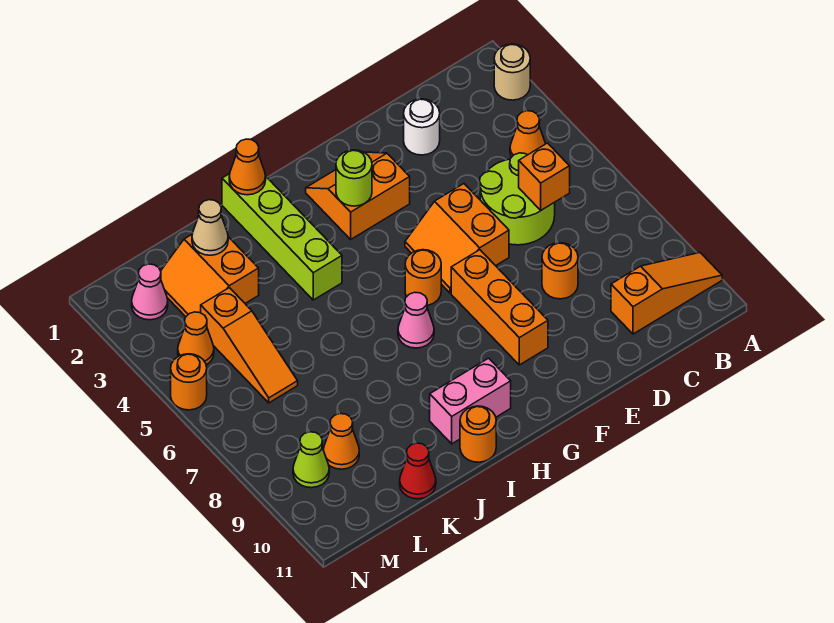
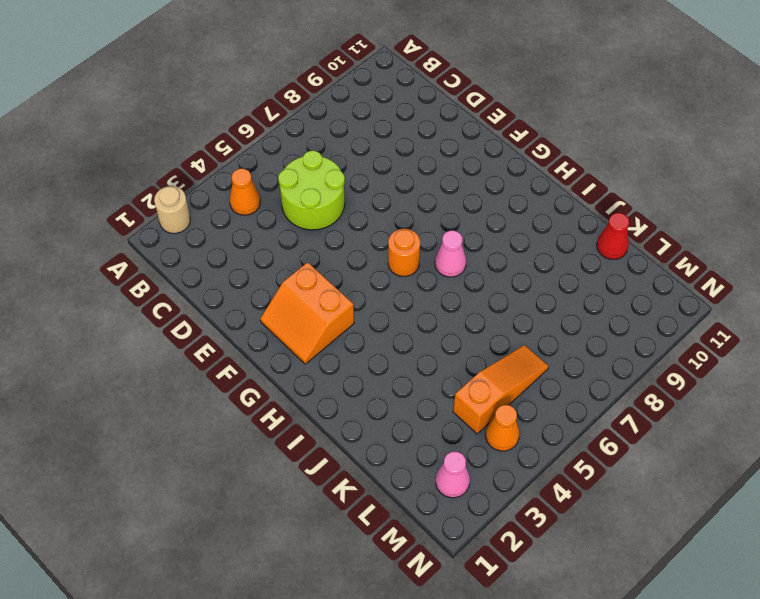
none -> orange slope A10:C10 level 1 top C
none -> white round brick D2 level 1
none -> orange round brick D8 level 1

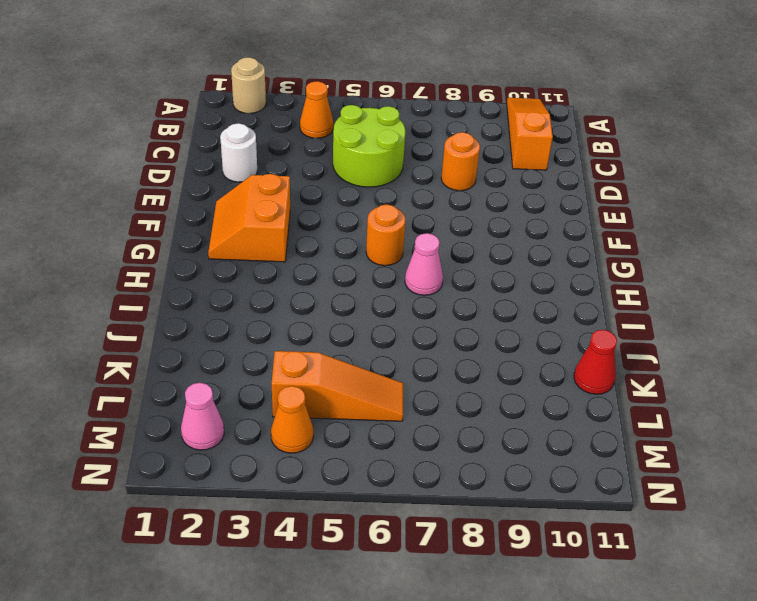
none -> orange slope E5:F6 level 1 top E
none -> orange brick F7:F9 level 1
none -> pink brick H10:I10 level 1

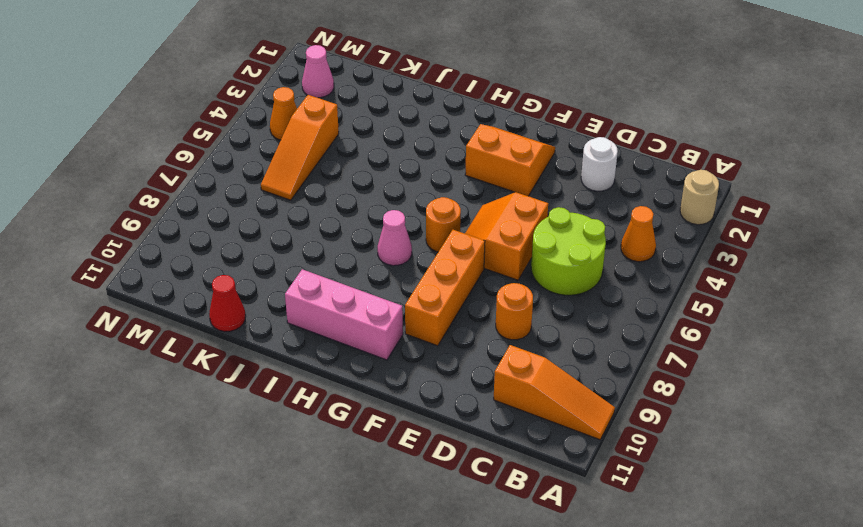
pink brick G10:I10 level 1 -> pink brick H10:I10 level 1
none -> lime brick I1:I4 level 1
none -> orange round brick I11 level 1
none -> orange slope K2:L3 level 1 top K

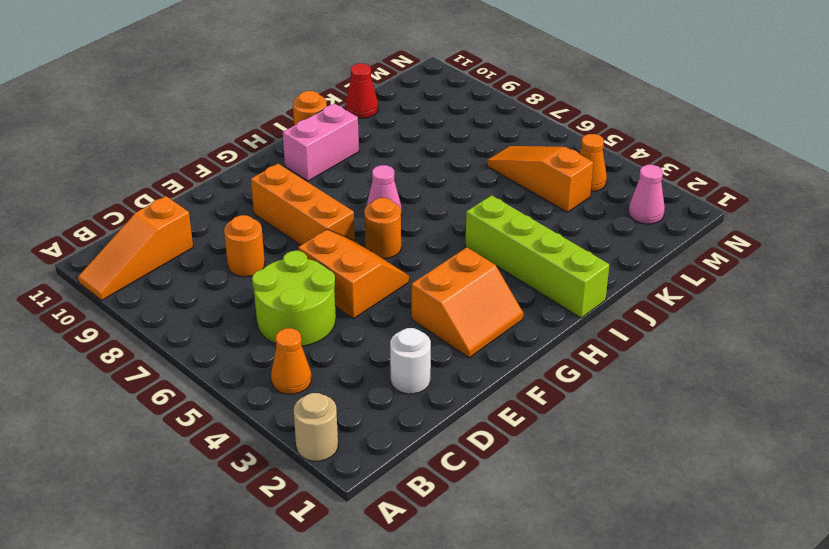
none -> orange slope K2:L3 level 1 top K
none -> orange cone L9 level 1
none -> lime cone M9 level 1

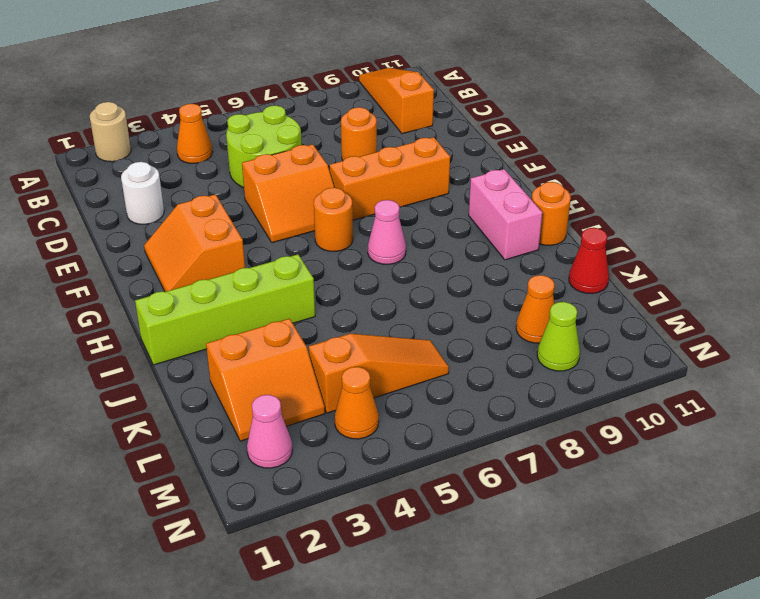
none -> orange round brick N5 level 1
none -> orange brick C6 level 2
none -> lime round brick G3 level 2

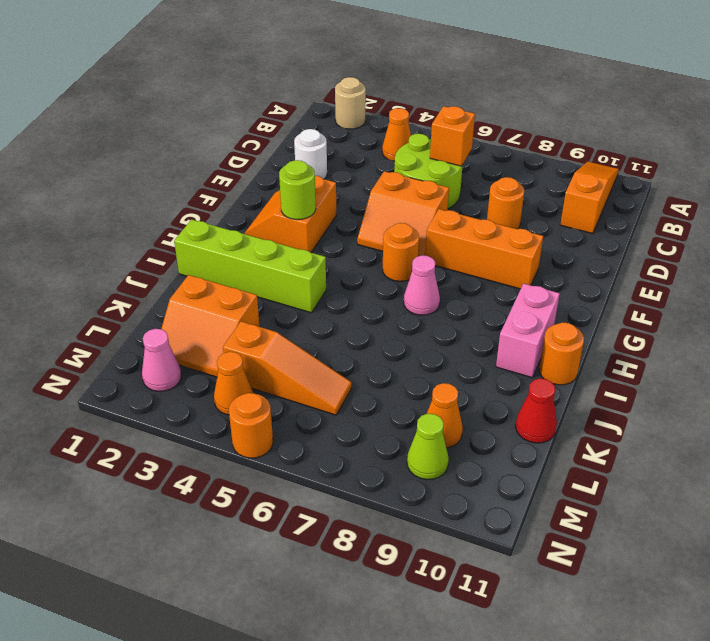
none -> orange cone I1 level 2
none -> tan cone K2 level 2

